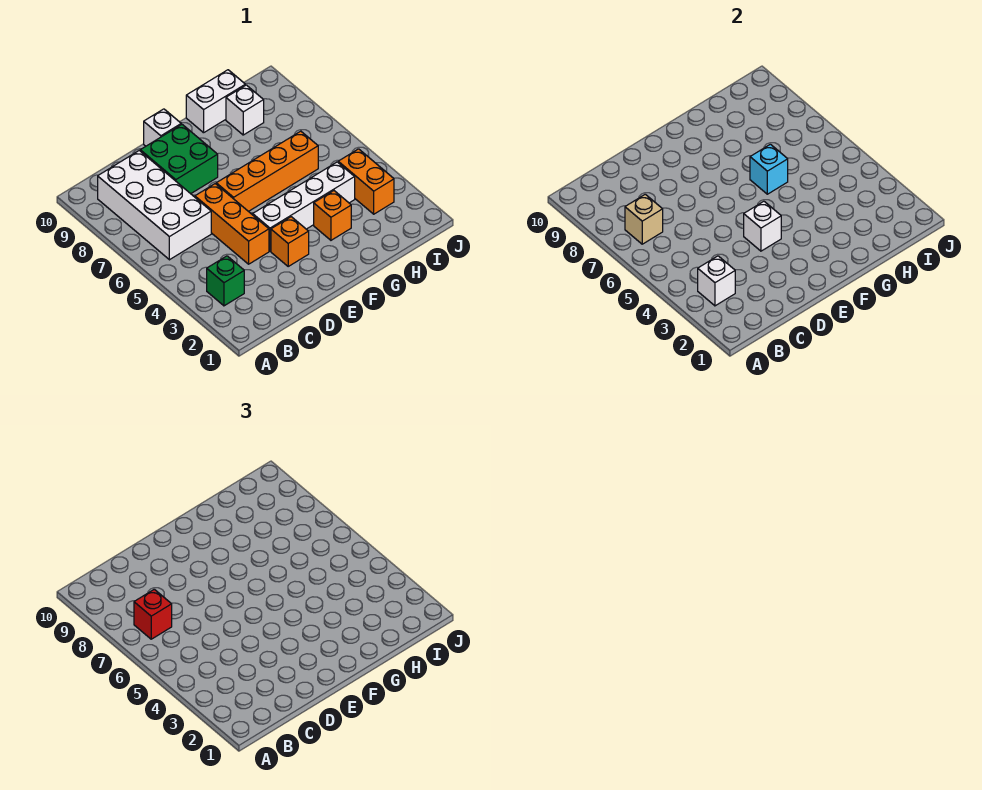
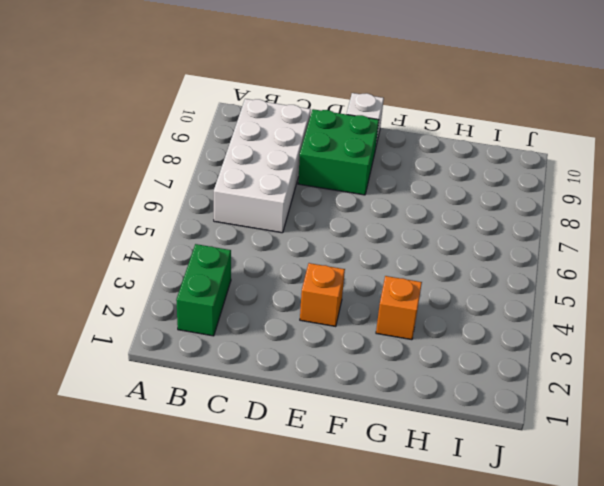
green brick B2:B3 level 1 -> green brick B3 level 1
none -> orange brick D4:D6 level 1
none -> white brick E4:H4 level 1
none -> orange brick E6:H6 level 1

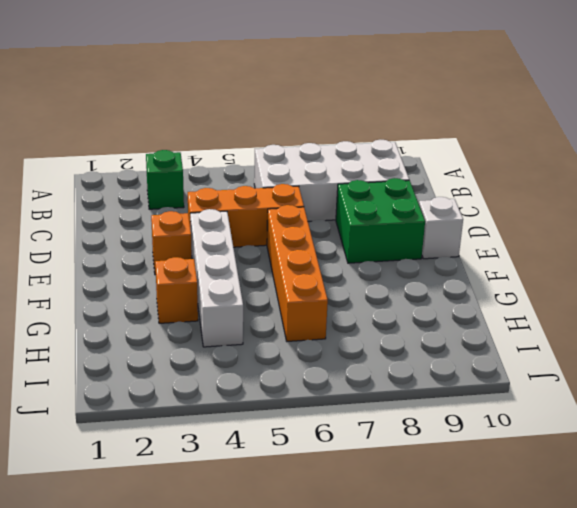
none -> white brick G10:H10 level 1
none -> white brick H9 level 1
none -> orange brick I3:I4 level 1

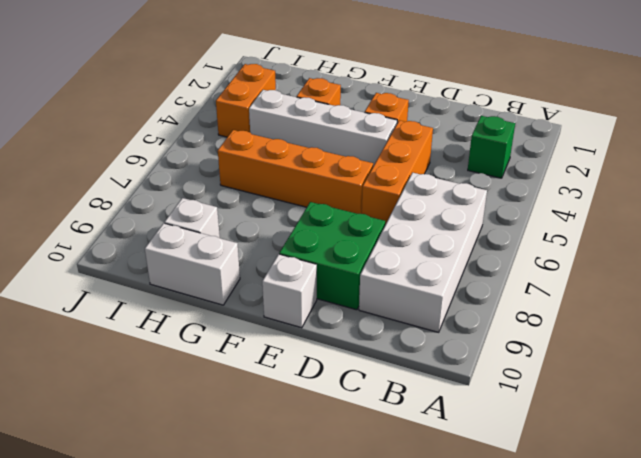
none -> white brick B3 level 2
none -> tan brick B7 level 2
none -> white brick E4 level 2

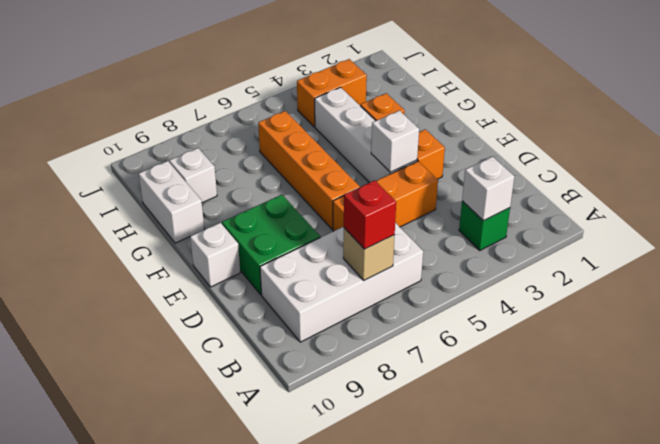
none -> cyan brick G6 level 2

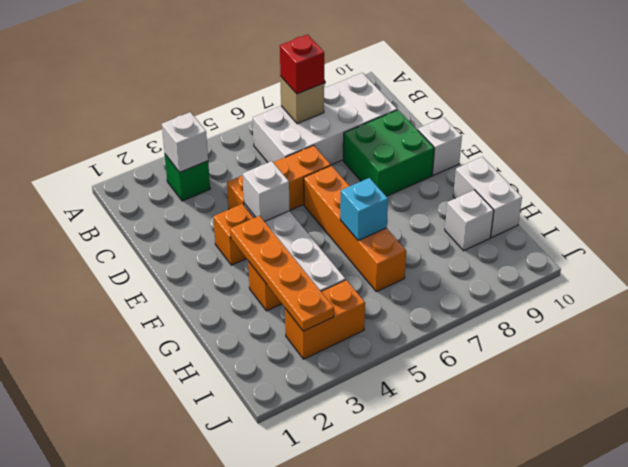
orange plate F3:I3 level 2 -> none

